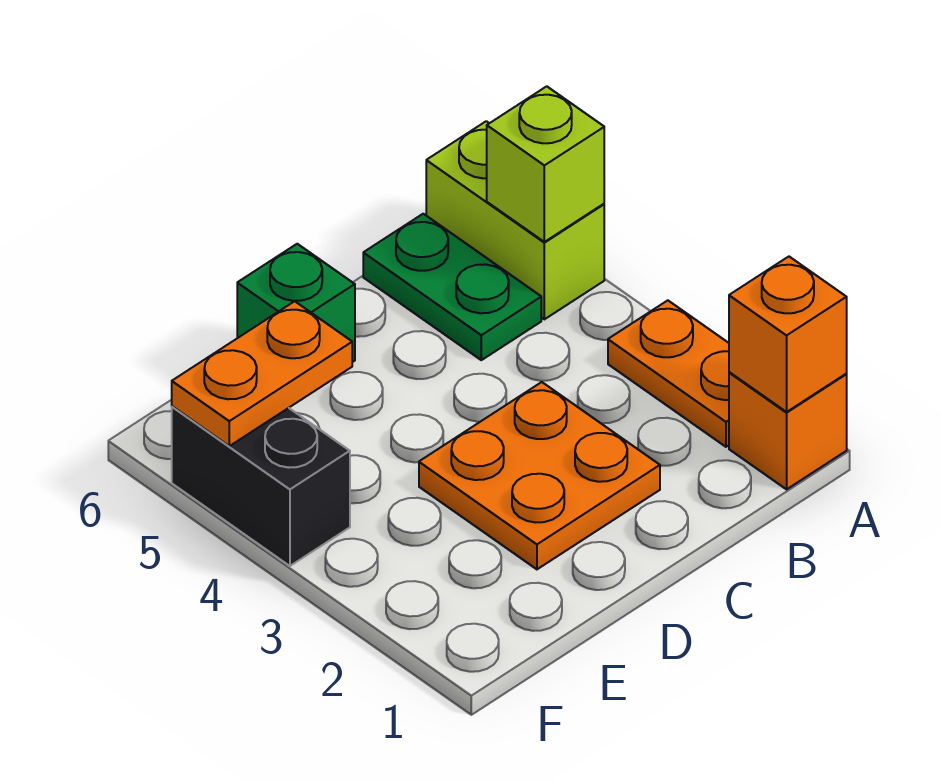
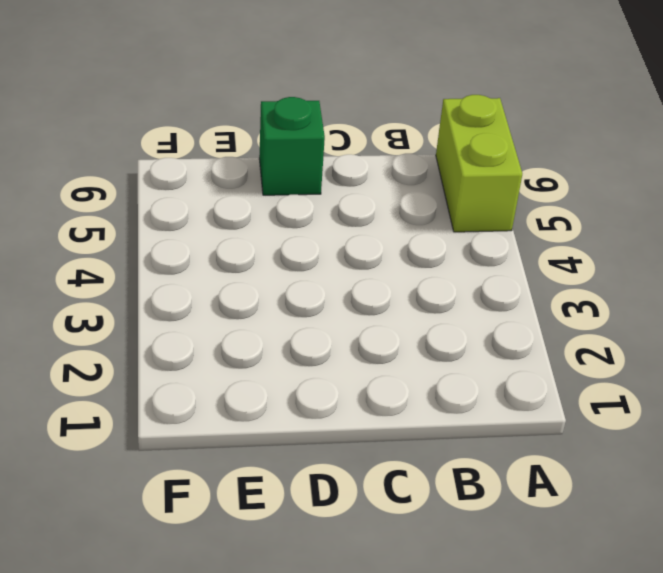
none -> orange brick A1 level 1
none -> orange plate A2:A3 level 1

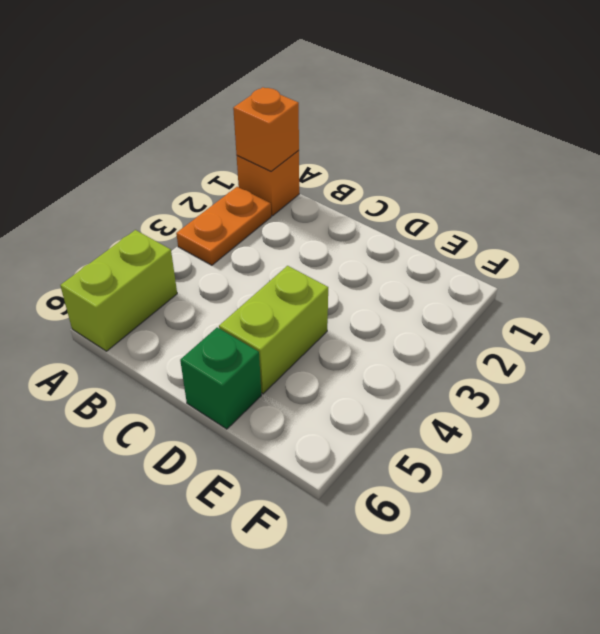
lime brick D4:D5 level 1 -> none
none -> green plate B5:B6 level 1
none -> orange plate C2:D3 level 1

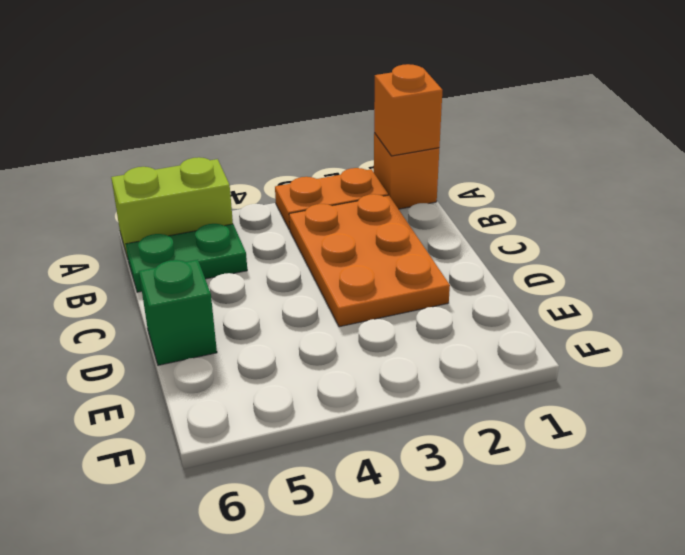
orange plate B2:D3 level 1 -> orange plate C2:D3 level 1
none -> black brick F4:F5 level 1
none -> lime brick A5 level 2

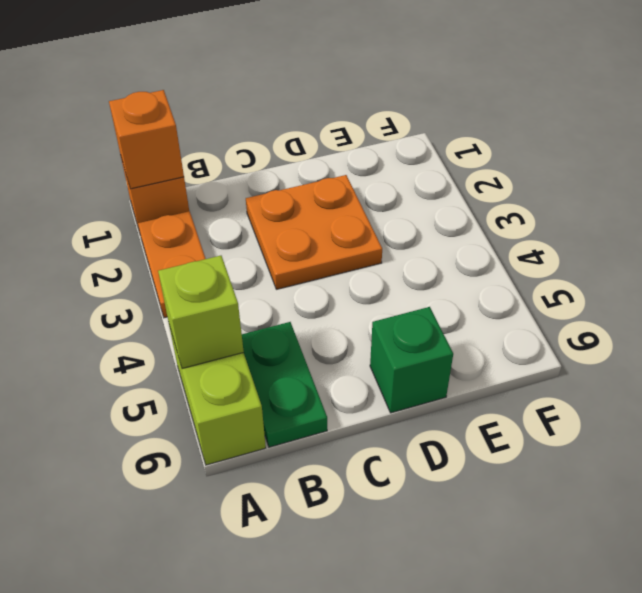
none -> black brick F4:F5 level 1
none -> orange plate E5:F5 level 2

